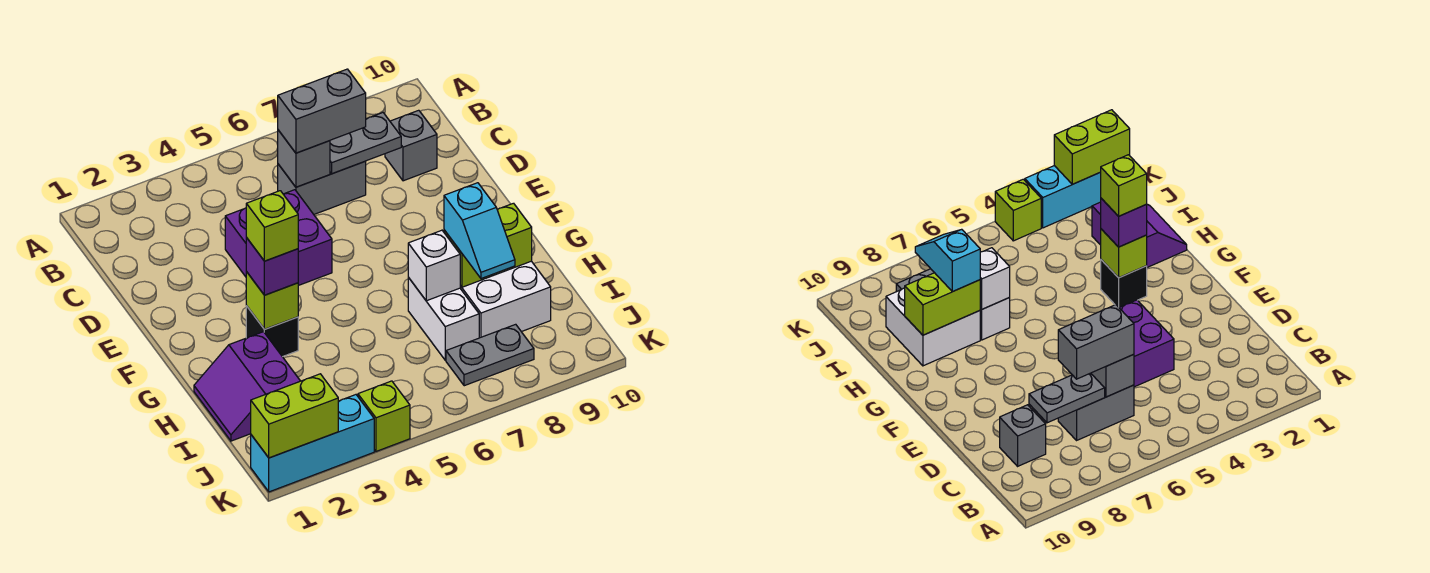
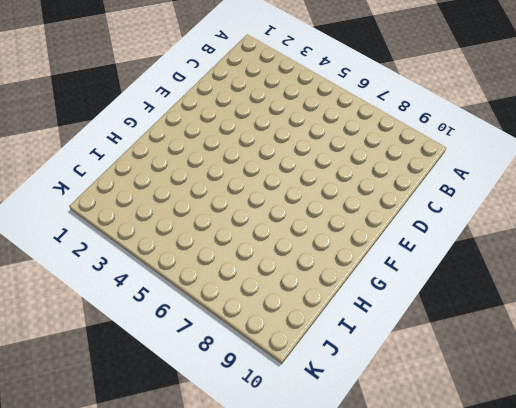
none -> grey brick C6:C7 level 1
none -> grey brick C9 level 1
none -> purple brick D4:E5 level 1

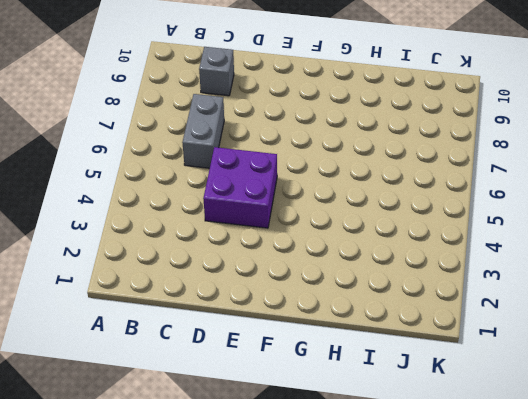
none -> black brick G3 level 1
none -> purple slope H1:I2 level 1 top 2
none -> white brick H7:I7 level 1

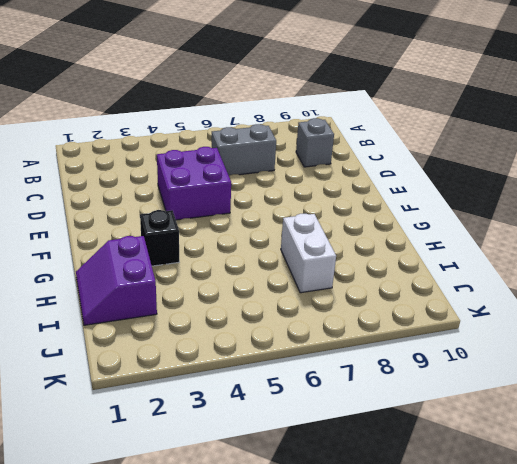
none -> white brick H8:I9 level 1
none -> grey plate J7:J8 level 1
none -> cyan brick K1:K3 level 1

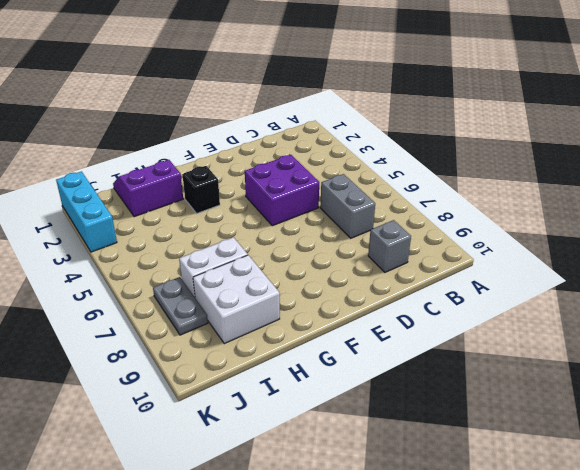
none -> lime brick K4 level 1
none -> grey brick C6 level 2
none -> grey plate C7:C8 level 2

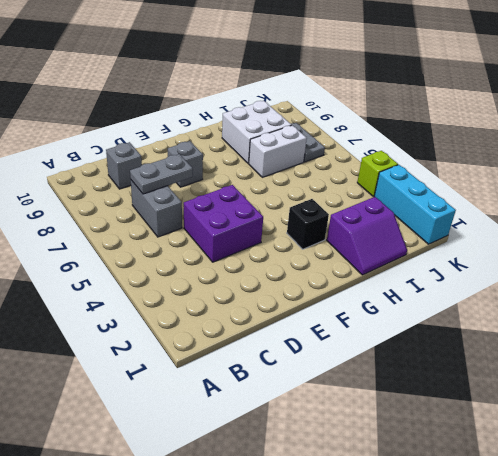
grey plate C7:D7 level 2 -> grey plate C7:C8 level 2
grey brick E8 level 1 -> grey brick C6 level 2
none -> lime brick G3 level 2
none -> white brick H7 level 2
none -> lime brick H8:H9 level 2

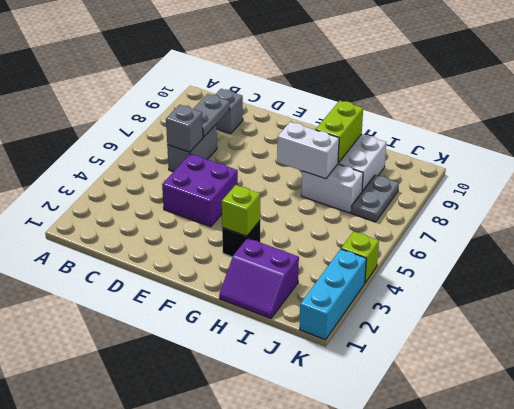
white brick G7:H7 level 2 -> white brick H7 level 2
none -> lime brick K1:K2 level 2
none -> grey brick C6:C7 level 3
none -> purple brick G3 level 3

